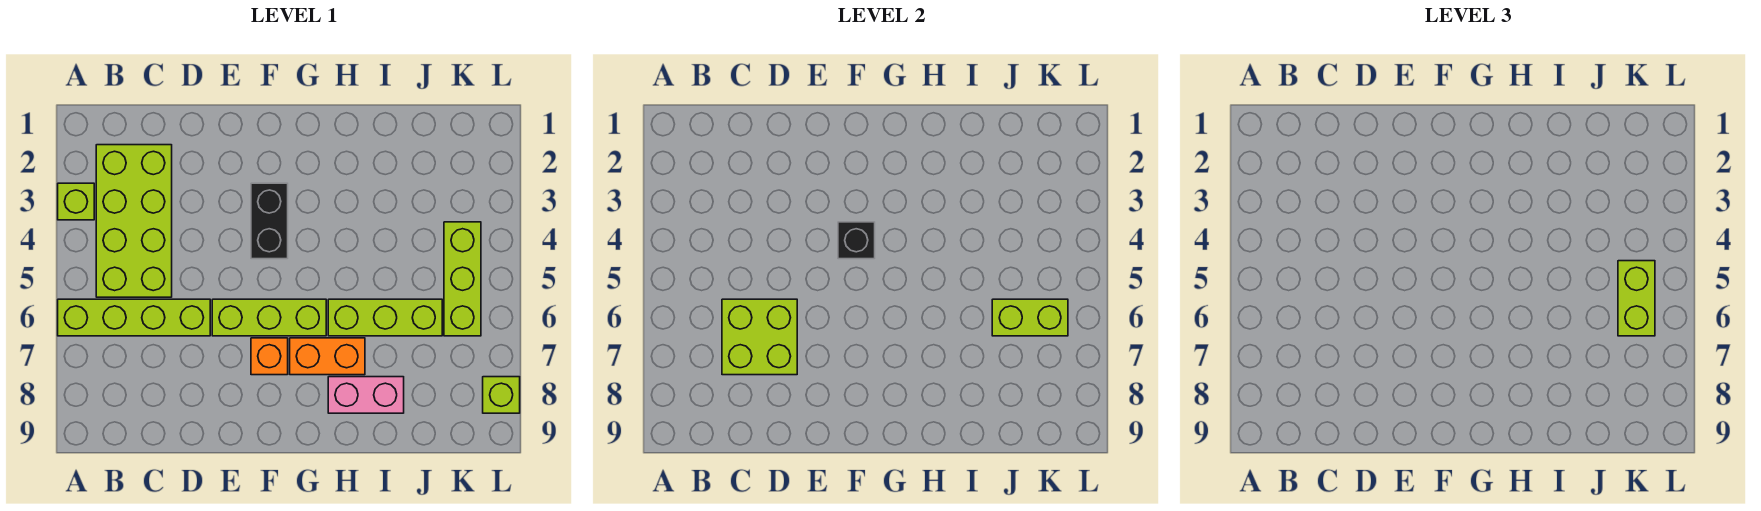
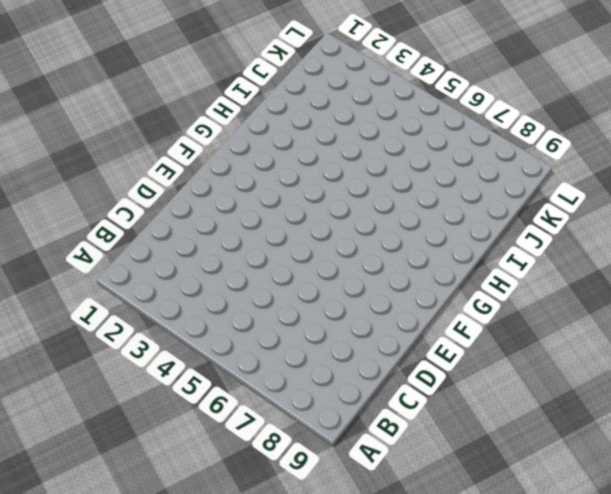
none -> lime brick A3 level 1
none -> lime brick A6:D6 level 1
none -> lime brick B2:C5 level 1

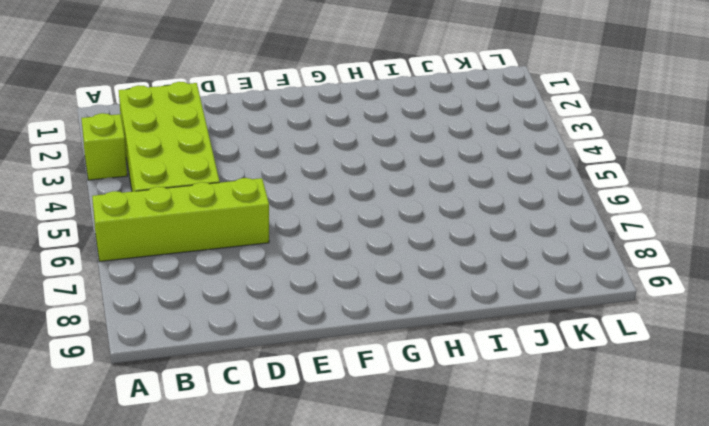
none -> lime brick E6:G6 level 1
none -> black brick F3:F4 level 1
none -> orange brick F7 level 1

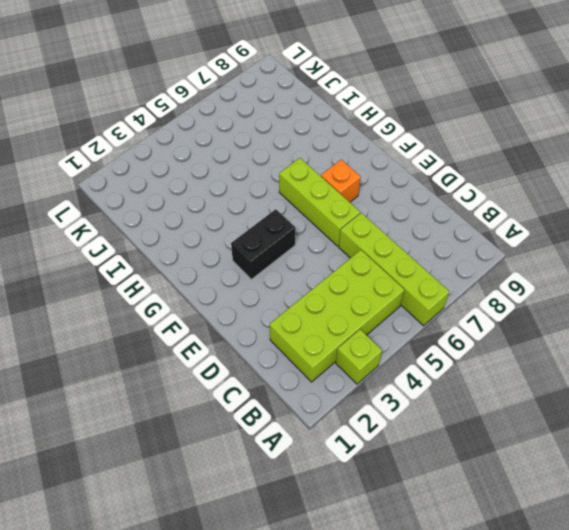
none -> orange brick G7:H7 level 1
none -> lime brick H6:J6 level 1
none -> pink brick H8:I8 level 1

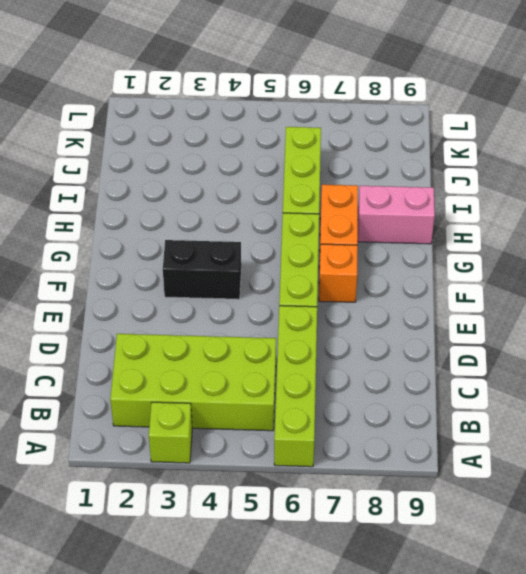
pink brick H8:H9 level 1 -> pink brick H8:I8 level 1
none -> lime brick K4:K6 level 1
none -> lime brick L8 level 1
none -> lime brick C6:D7 level 2

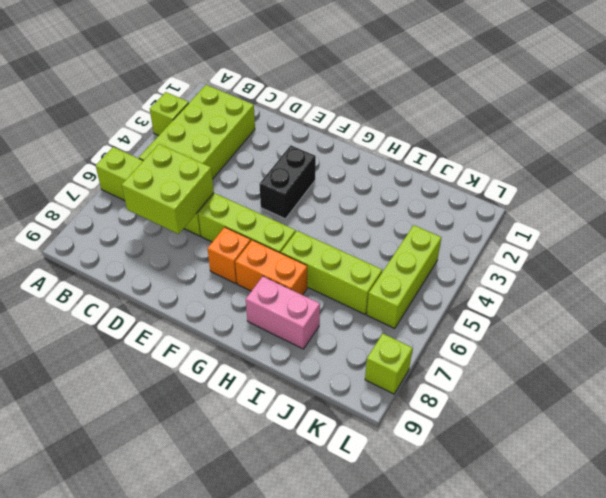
none -> black brick F4 level 2
none -> lime brick J6:K6 level 2
none -> lime brick K5:K6 level 3

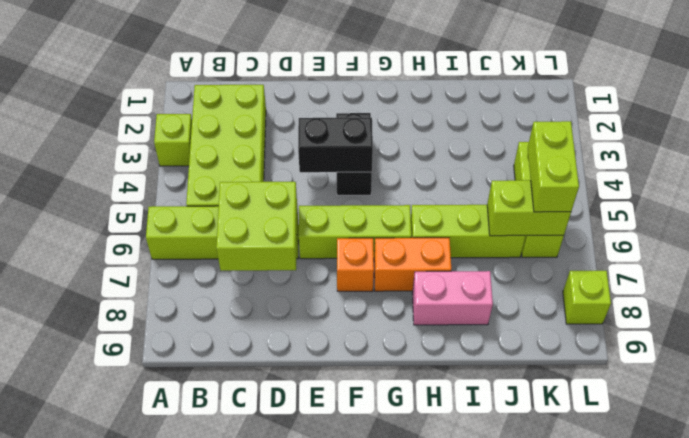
black brick E4:F4 level 2 -> black brick F4 level 2

